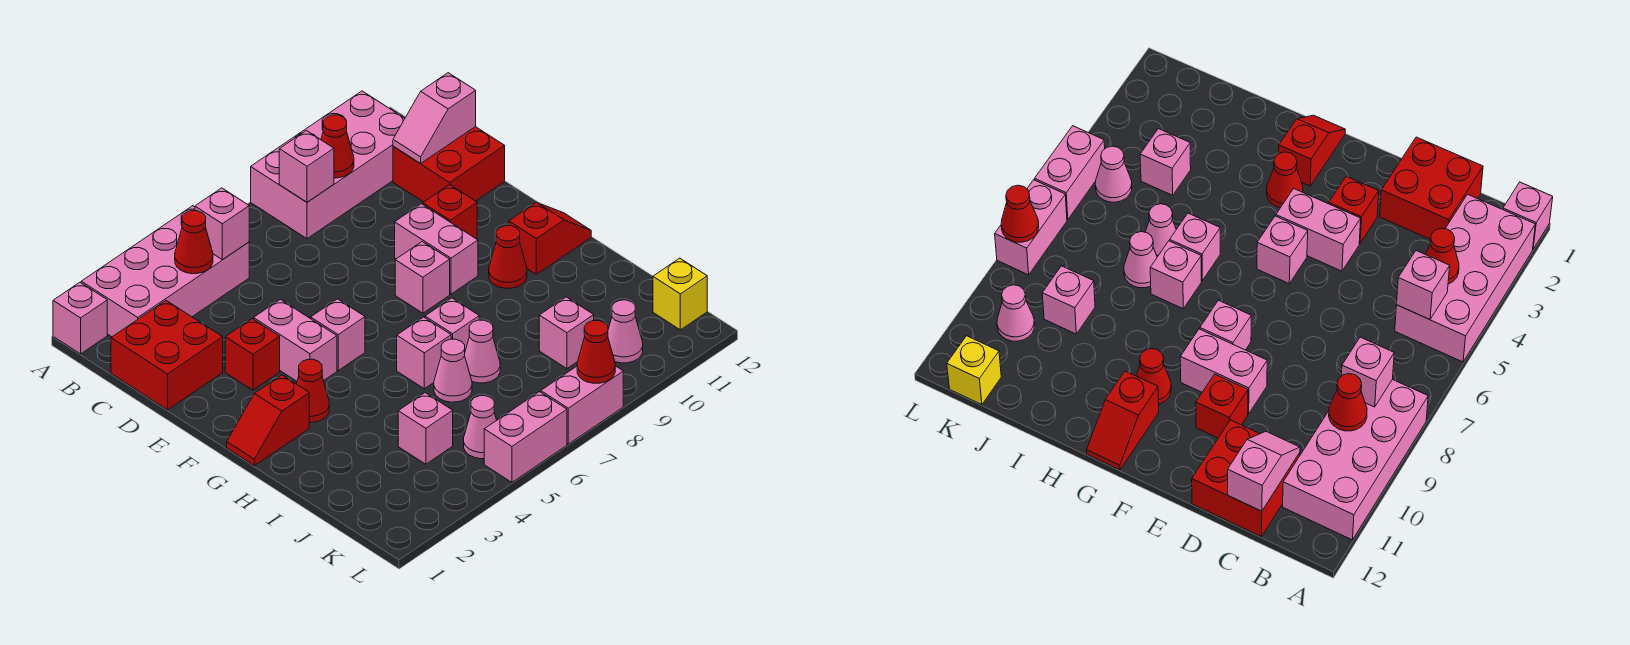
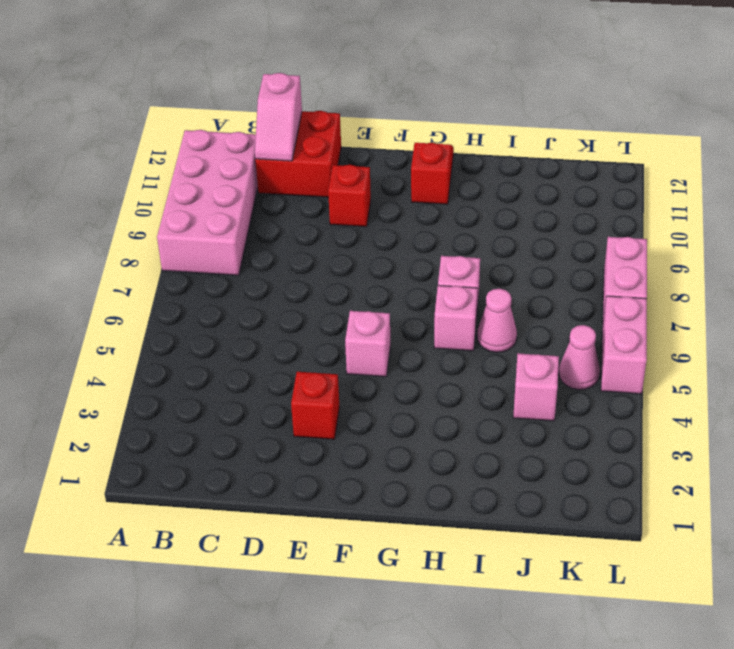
none -> pink brick A1 level 1
none -> pink brick A2:B5 level 1
none -> red brick C1:D2 level 1
none -> pink brick E4:F4 level 1

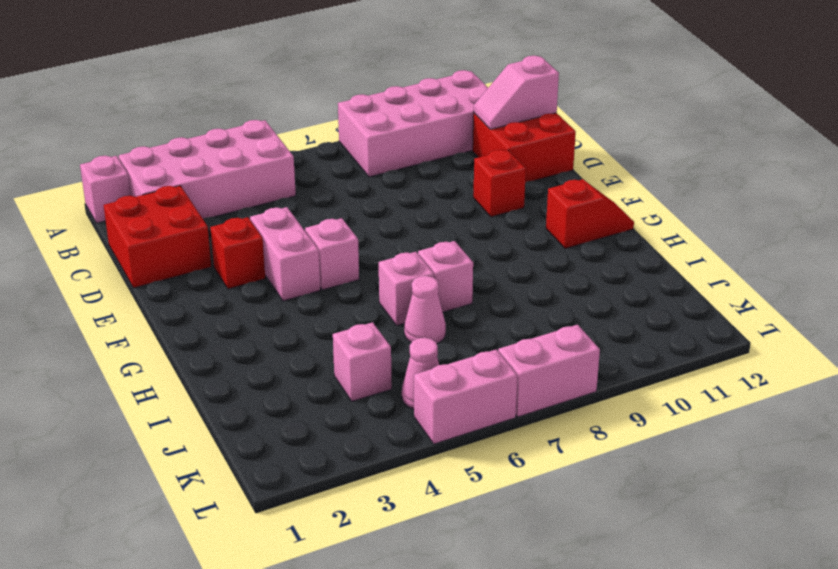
none -> pink brick E9:F9 level 1
none -> pink brick F8 level 1
none -> red slope G1:G2 level 1 top 2
none -> red cone G3 level 1

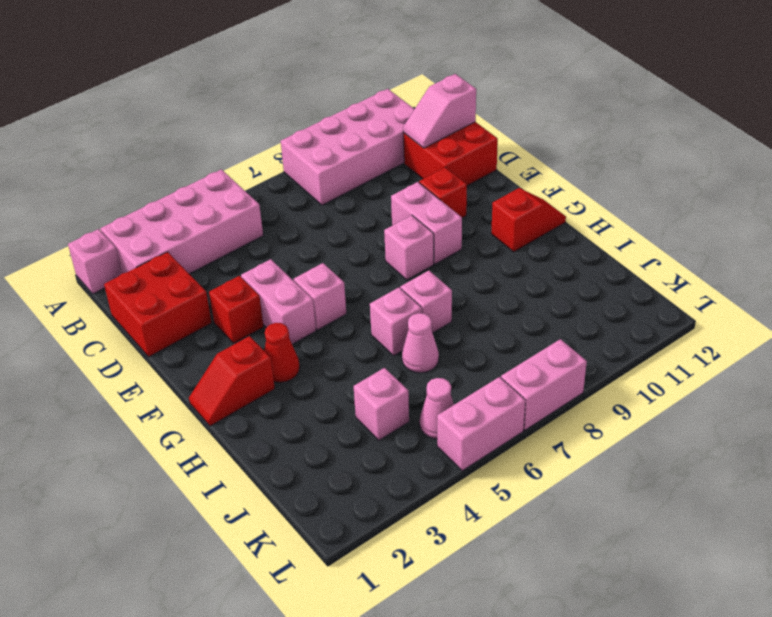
none -> red cone G10 level 1
none -> pink cone I7 level 1
none -> pink brick J9 level 1
none -> pink cone K10 level 1

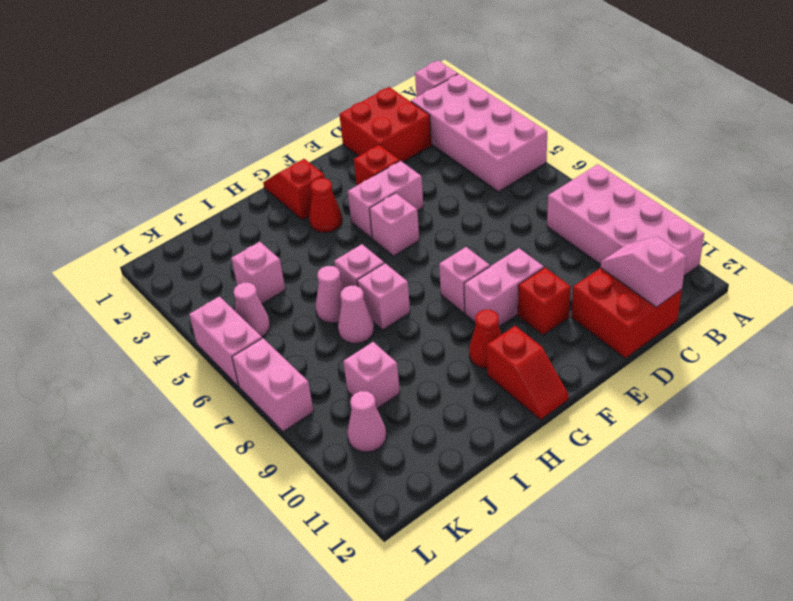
none -> yellow brick K12 level 1
none -> red cone B4 level 2
none -> pink brick B5 level 2
none -> pink brick B8 level 2

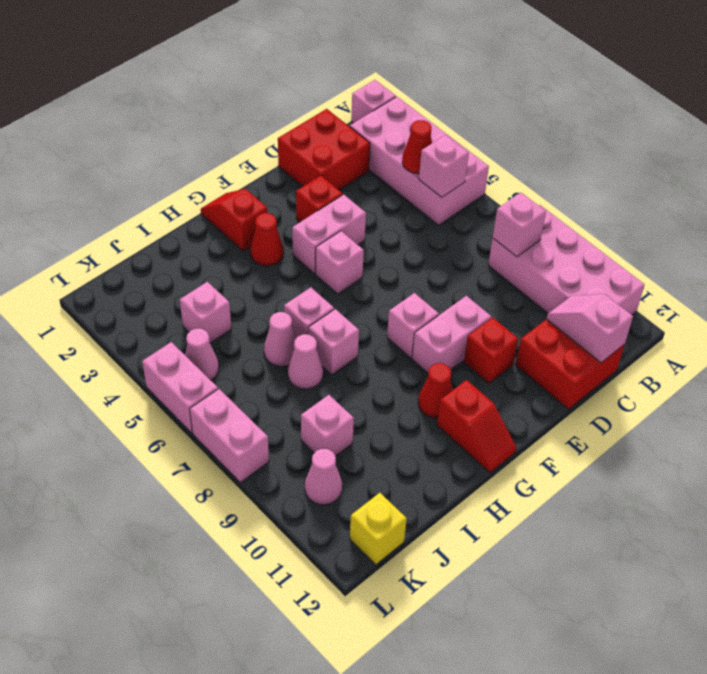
none -> red cone B9 level 2
none -> red cone L8 level 2

